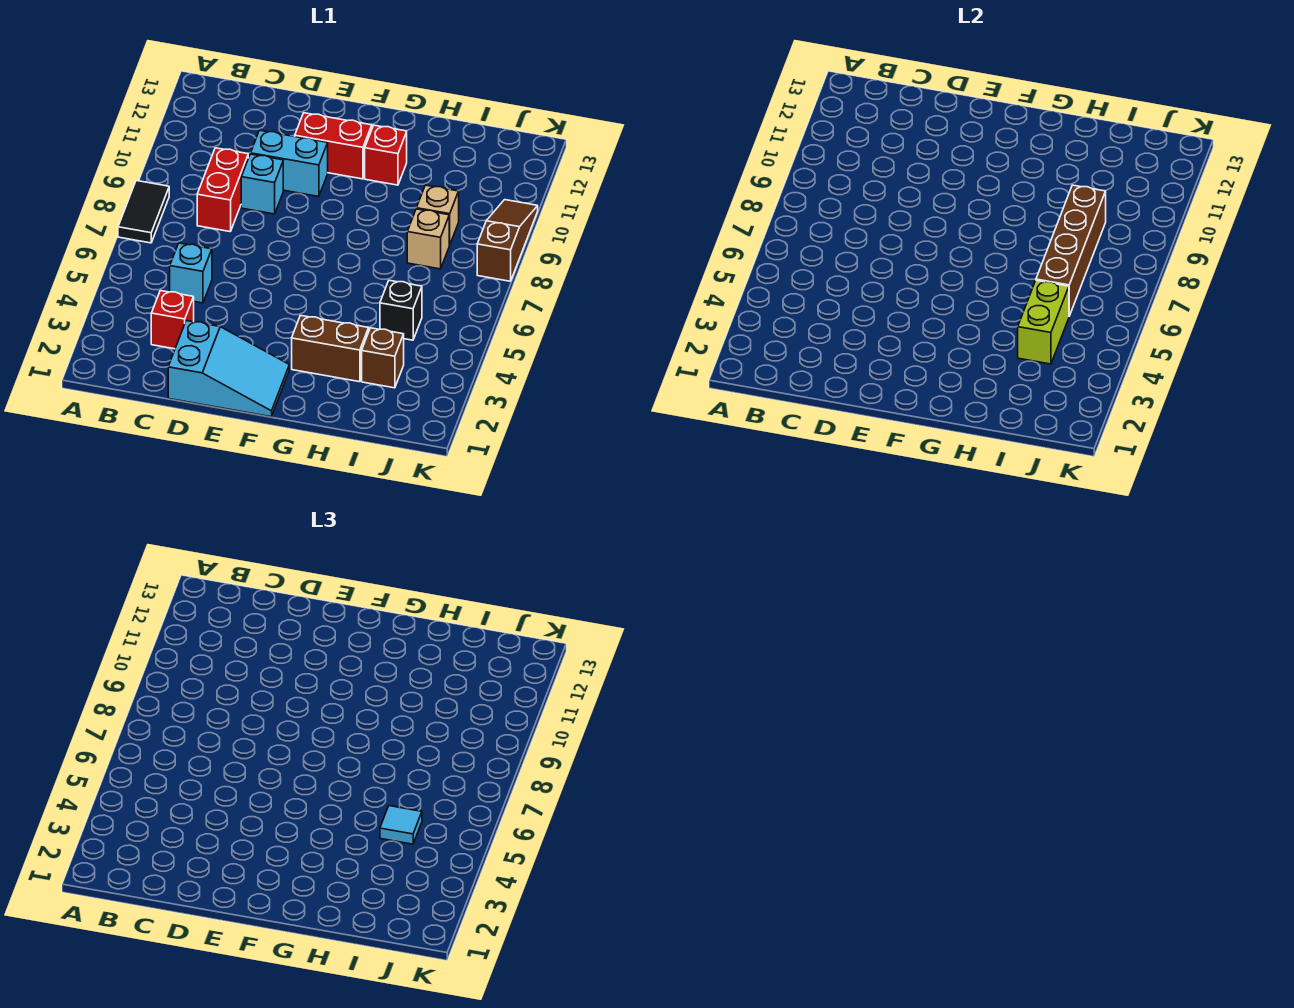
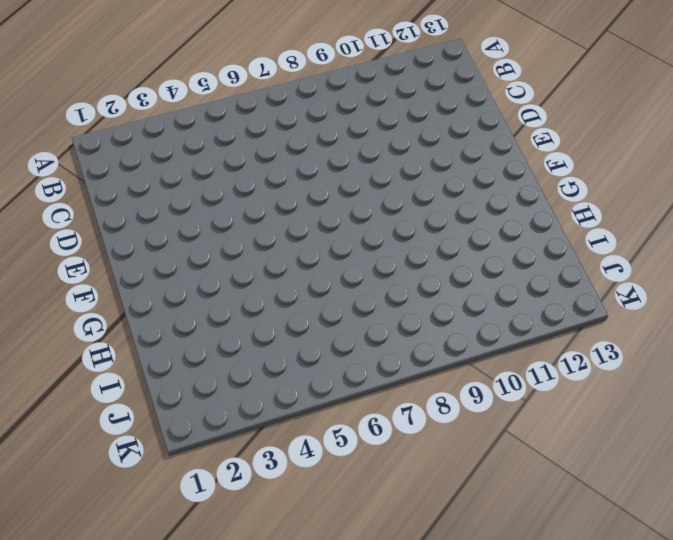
none -> black tile A7:A8 level 1
none -> red brick C3 level 1
none -> cyan brick C5 level 1

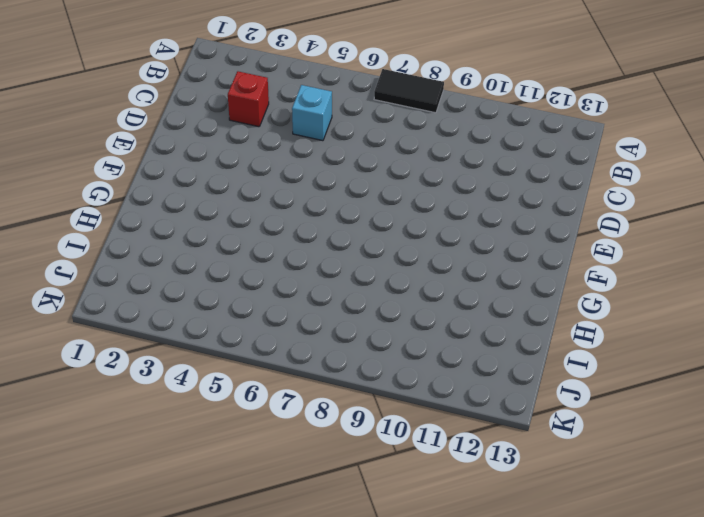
none -> red brick C8:C9 level 1
none -> cyan slope D1:F2 level 1 top D
none -> cyan brick D9 level 1

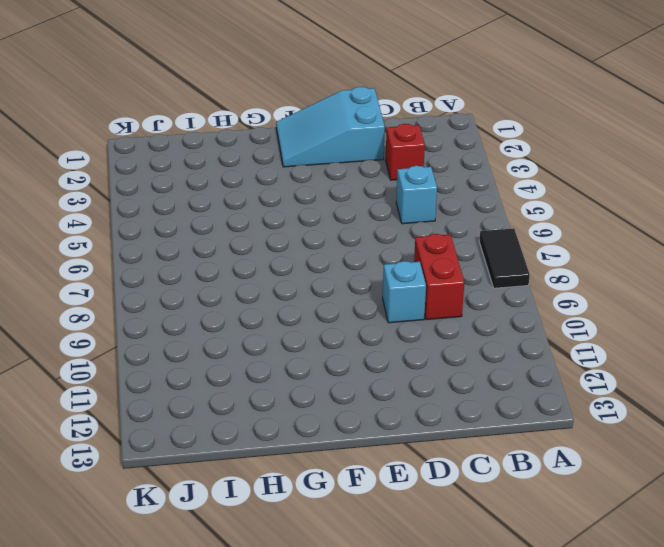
none -> cyan brick D10:E10 level 1
none -> red brick E11:F11 level 1
none -> brown brick G3:H3 level 1

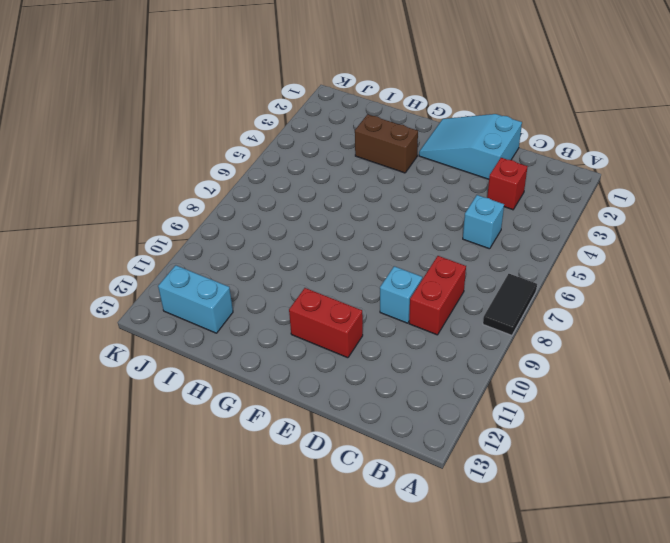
cyan brick I12:J12 level 1 -> cyan brick D10:E10 level 1
none -> red brick G11 level 1
none -> brown brick I3 level 1
none -> black brick I5 level 1

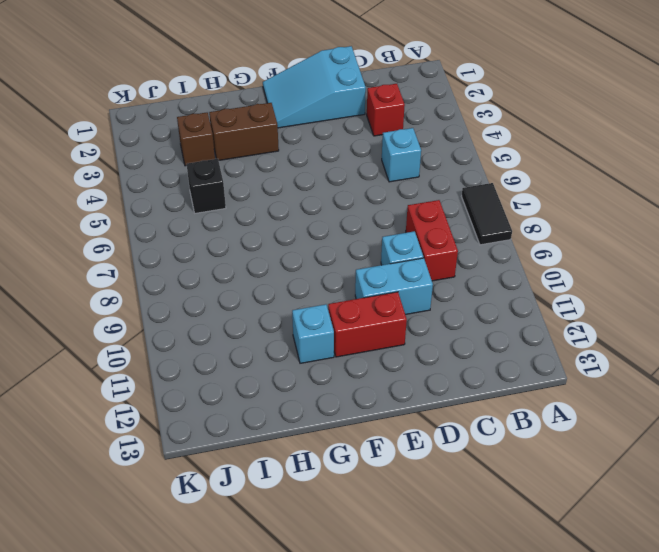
cyan brick G11 level 1 -> red brick G11 level 1
none -> tan brick I8 level 1
none -> tan brick I9 level 1
none -> brown slope K8:K10 level 1 top 8

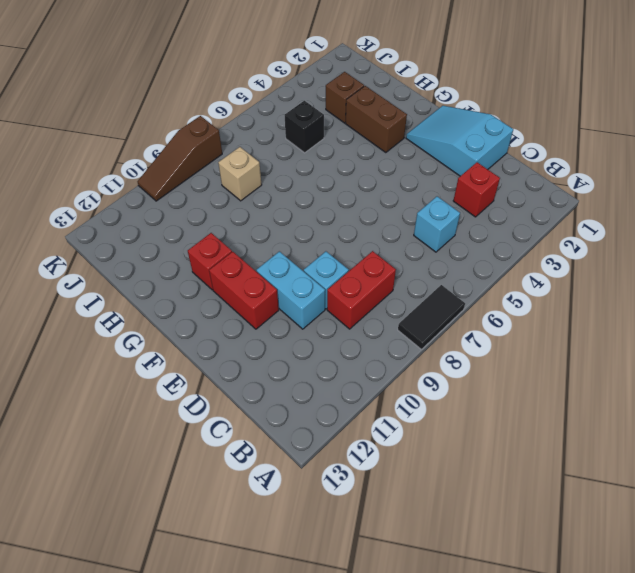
none -> tan brick I9 level 1
none -> lime brick I4:I5 level 2
none -> brown brick I6:I9 level 2

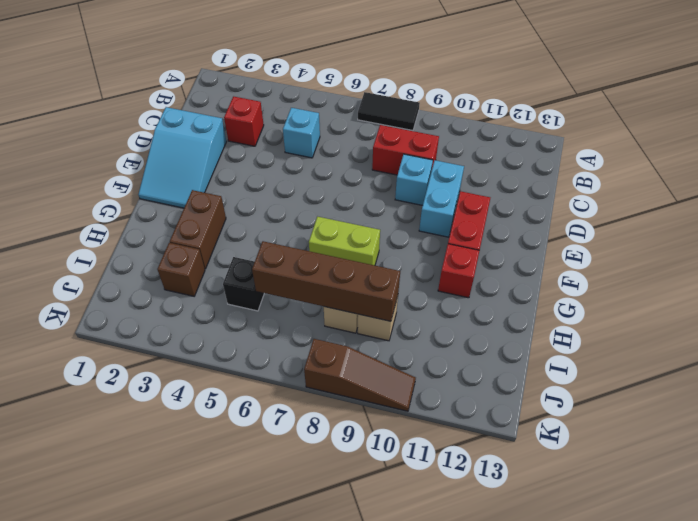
lime brick G7:G8 level 1 -> lime brick I4:I5 level 2
none -> cyan tile I5 level 3

